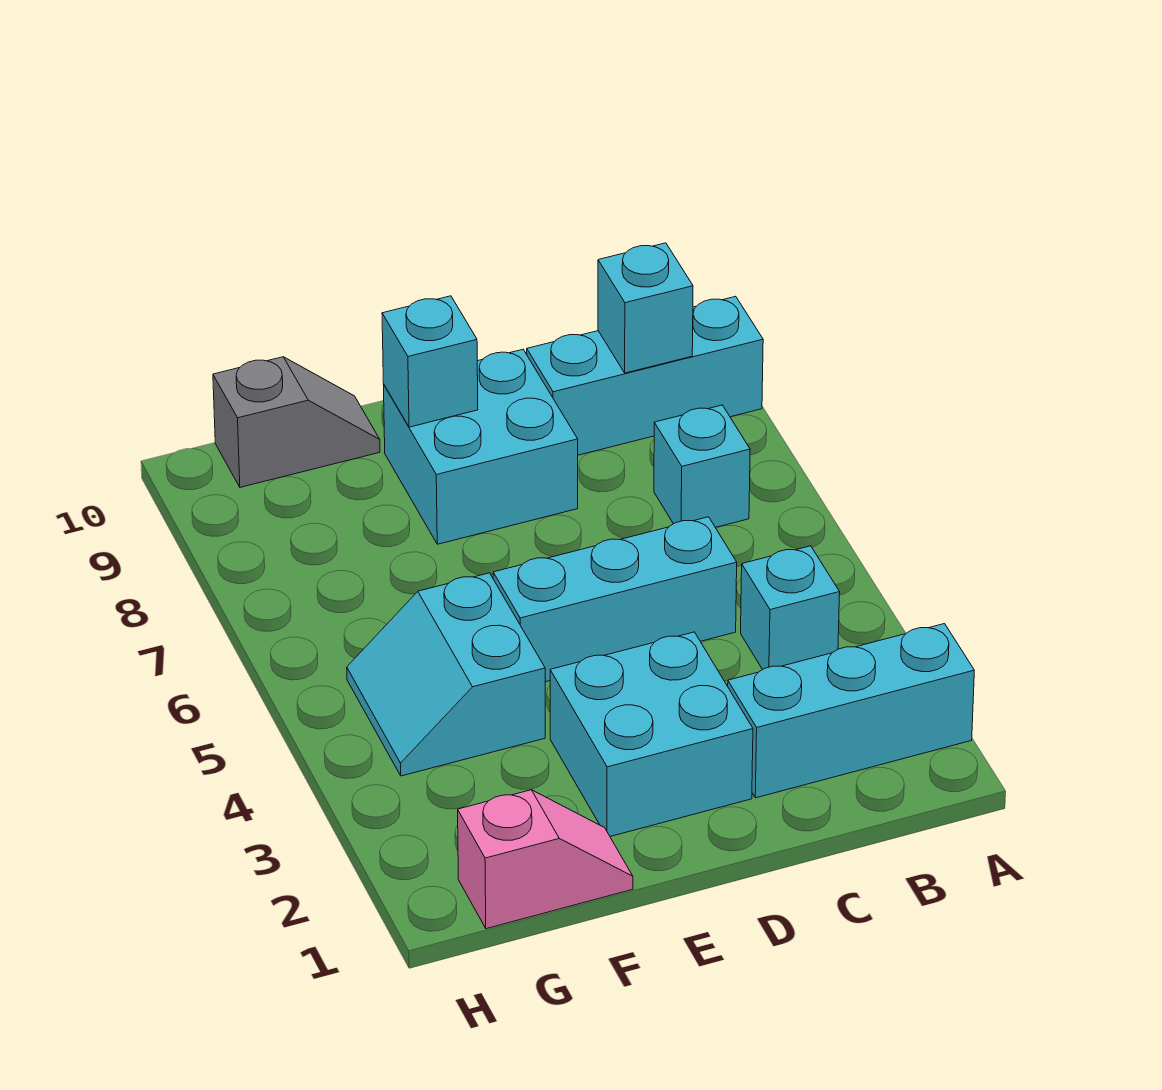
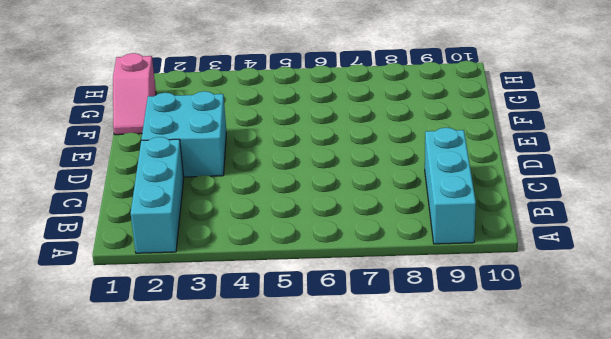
none -> cyan brick B4 level 1
none -> cyan brick B7 level 1
none -> cyan brick C5:E5 level 1

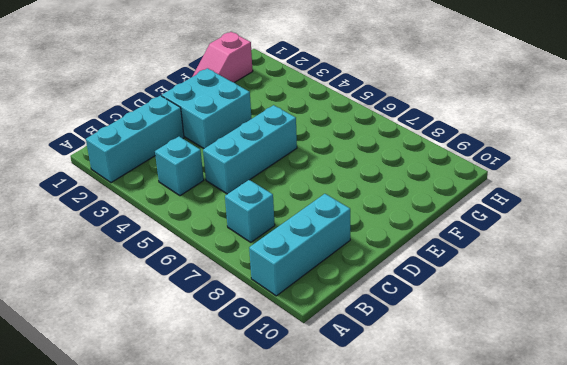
none -> cyan brick D8:E9 level 1
none -> cyan slope F4:G5 level 1 top F
none -> grey slope F10:G10 level 1 top G

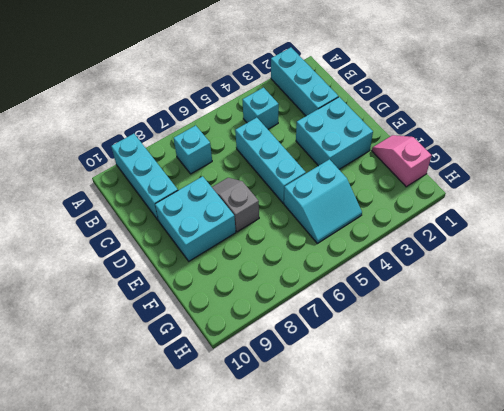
grey slope D7:E7 level 1 top E -> grey slope F10:G10 level 1 top G
none -> cyan brick B9 level 2
none -> cyan brick E9 level 2

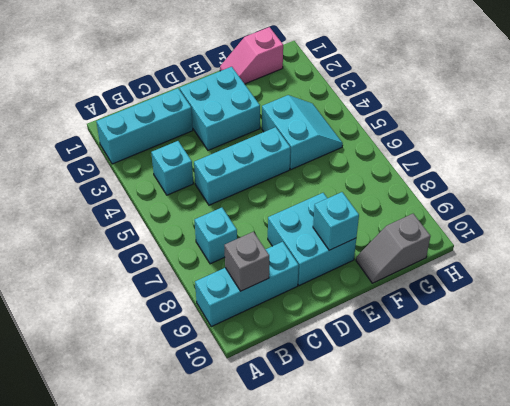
grey brick B9 level 2 -> cyan brick B9 level 2

